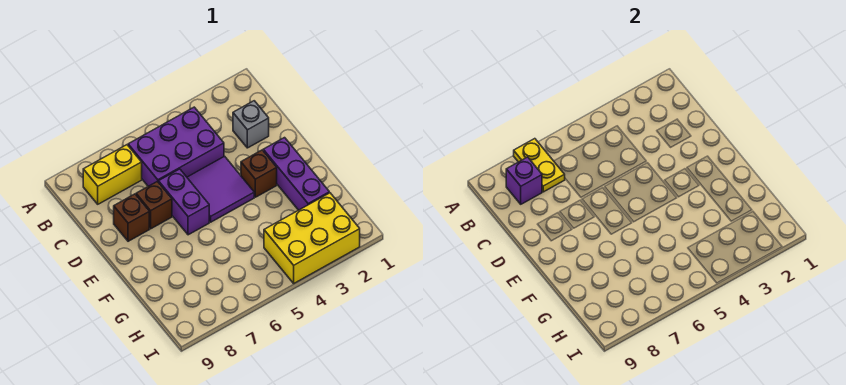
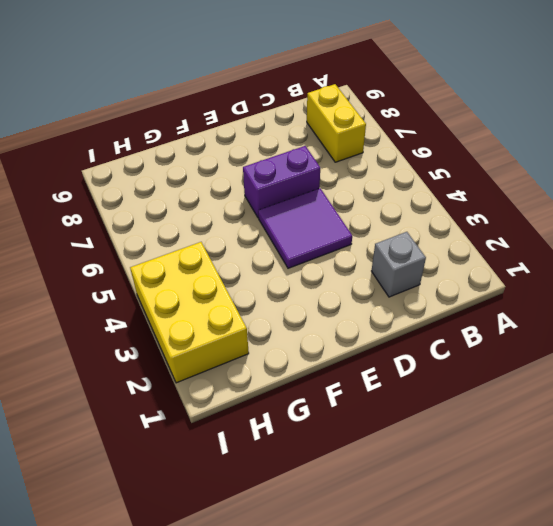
none -> purple brick B4:C6 level 1
none -> brown brick D7 level 1
none -> brown brick D8 level 1

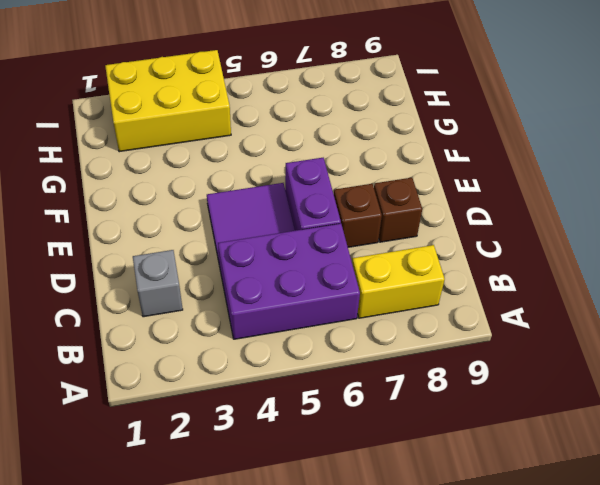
none -> purple brick E2:G2 level 1
none -> brown brick E3 level 1
none -> yellow plate A7:B7 level 2

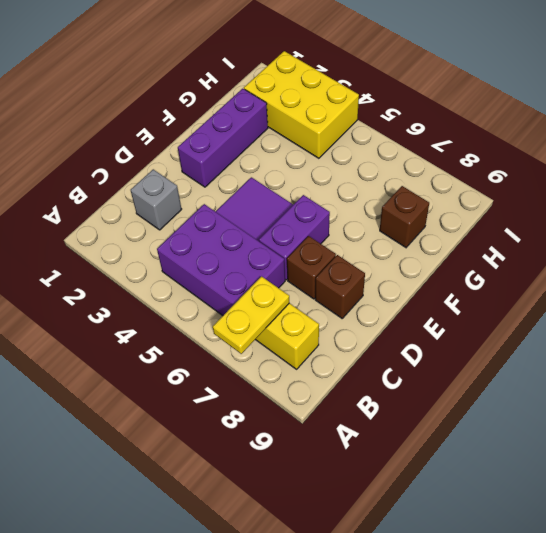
brown brick G8 level 1 -> brown brick E3 level 1
none -> purple brick B8 level 2

